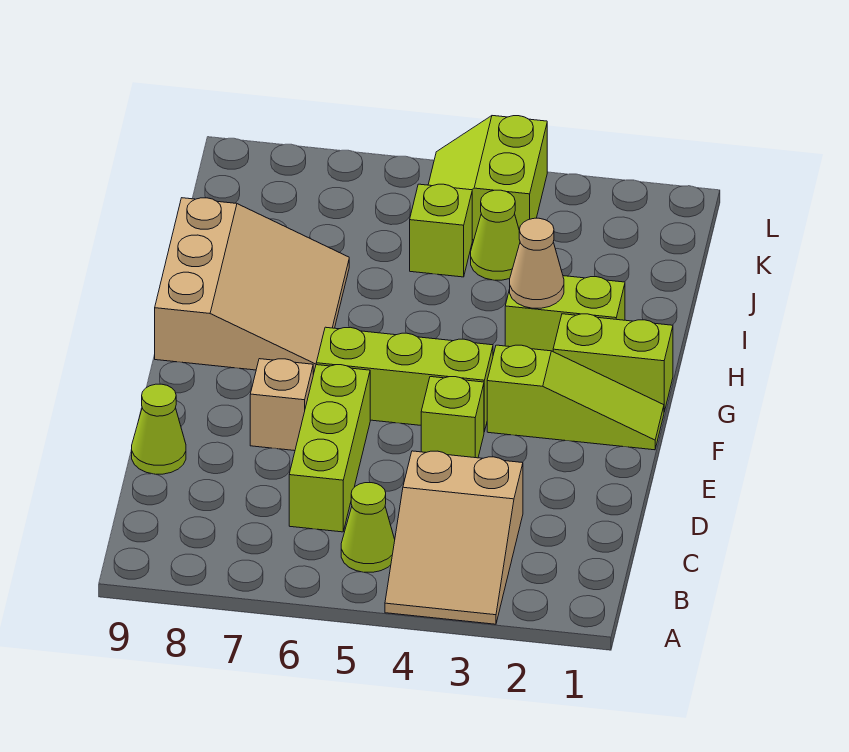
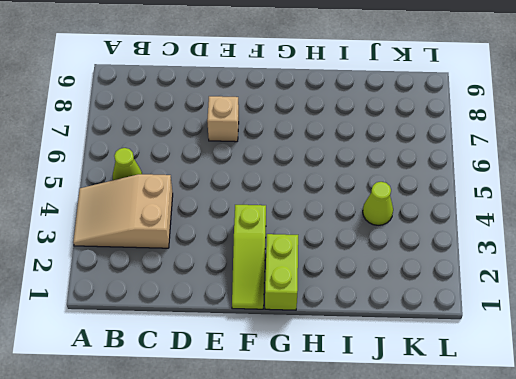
none -> lime brick C6:E6 level 1
none -> lime cone D9 level 1
none -> lime brick E4 level 1

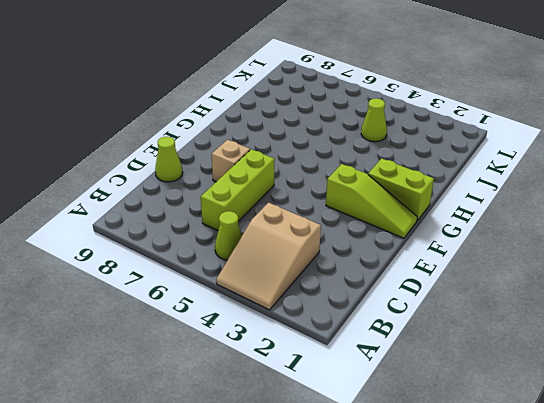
none -> lime brick E4 level 1
none -> lime brick F4:F6 level 1
none -> tan slope G7:I9 level 1 top 9

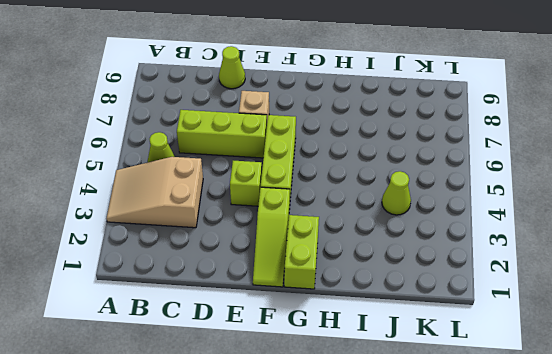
none -> tan slope G7:I9 level 1 top 9
none -> lime brick H2:H3 level 1
none -> lime brick J5 level 1

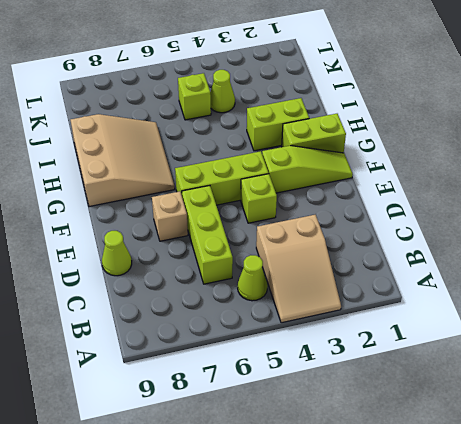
none -> lime slope K4:L5 level 1 top 4
none -> tan cone H3 level 2

